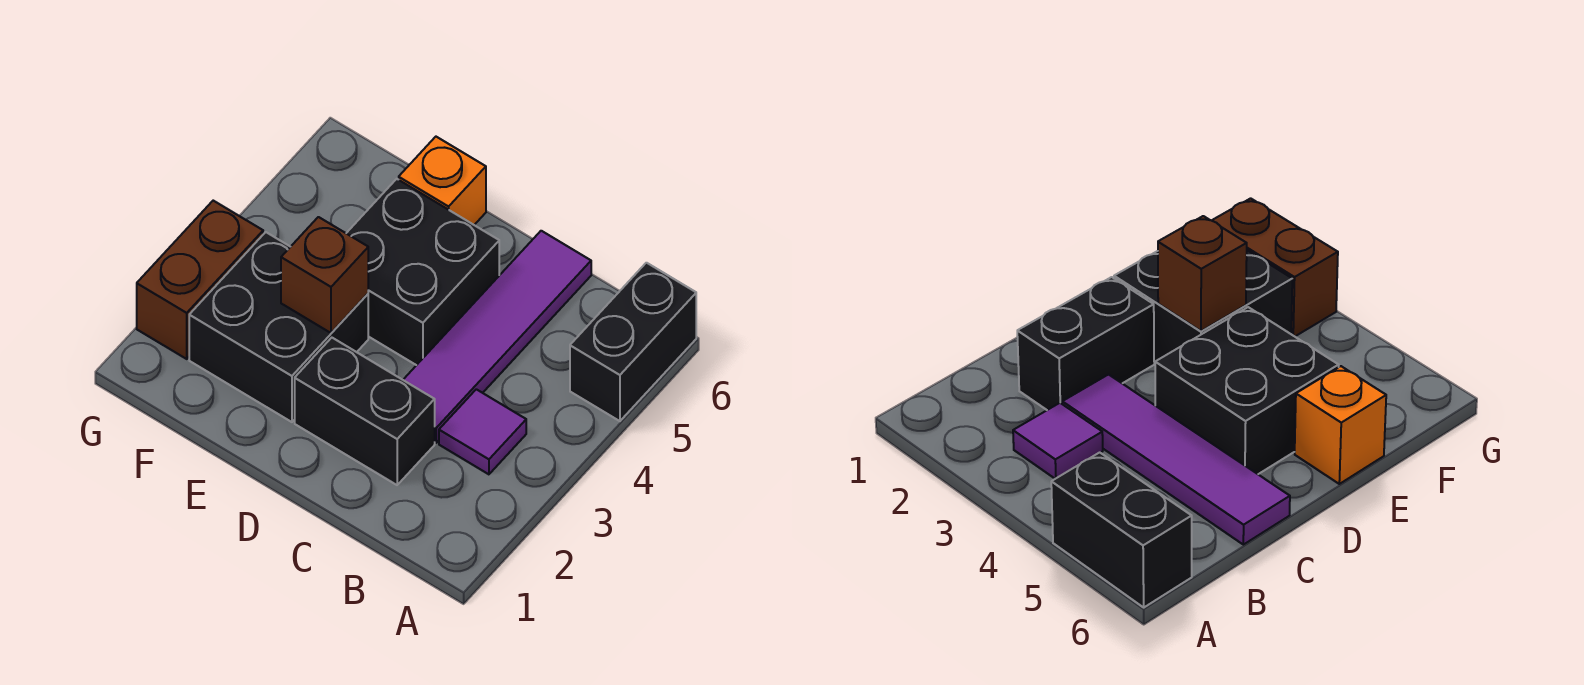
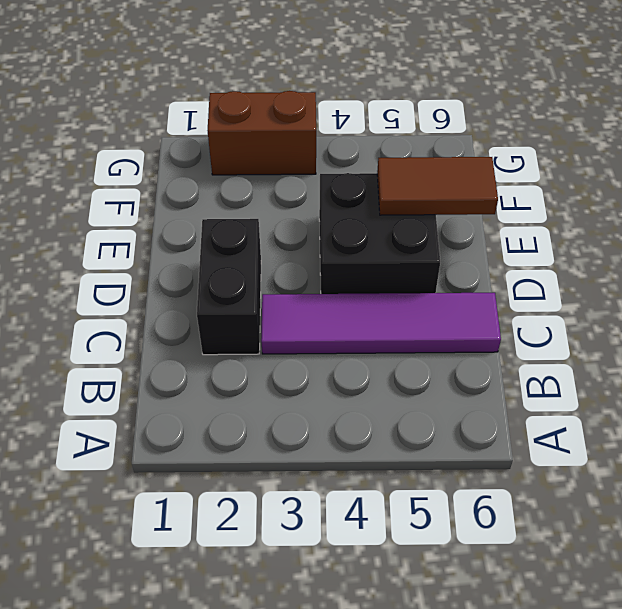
brown tile E5:E6 level 2 -> none
none -> black brick A5:A6 level 1
none -> purple tile B3 level 1

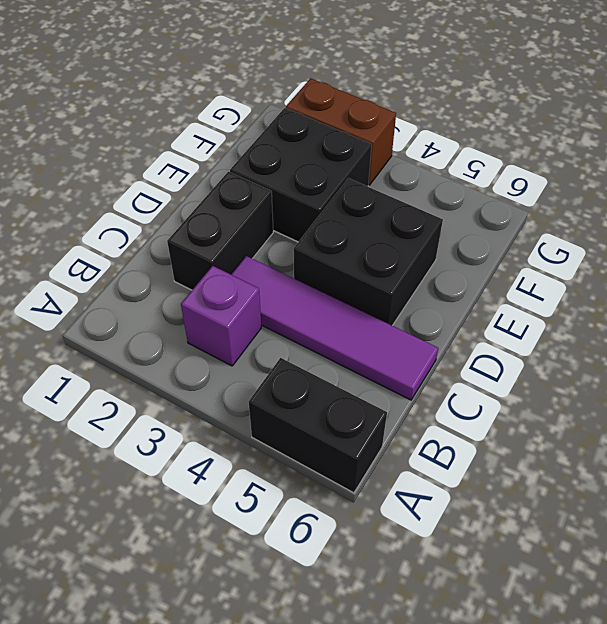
purple brick B3 level 1 -> purple tile B3 level 1
none -> orange brick E6 level 1
none -> brown brick E3 level 2

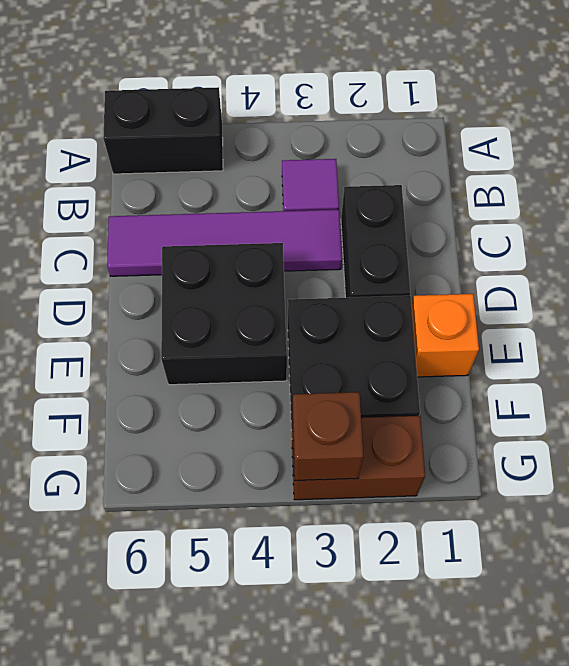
orange brick E1 level 1 -> orange brick E6 level 1
brown brick G3 level 2 -> brown brick E3 level 2

